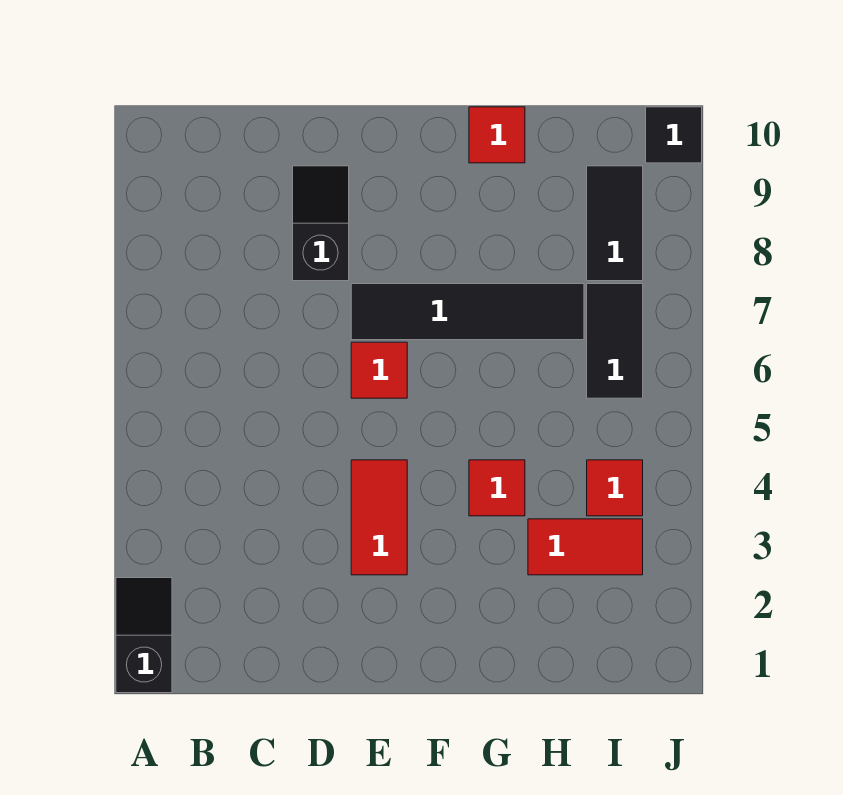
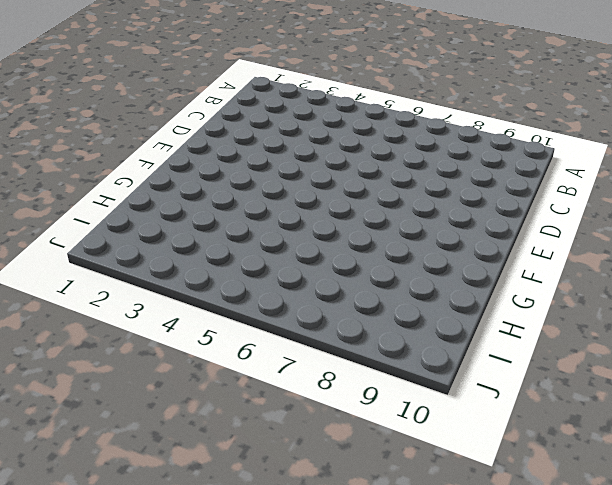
none -> black slope A1:A2 level 1 top 1
none -> black slope D8:D9 level 1 top 8
none -> red tile E3:E4 level 1

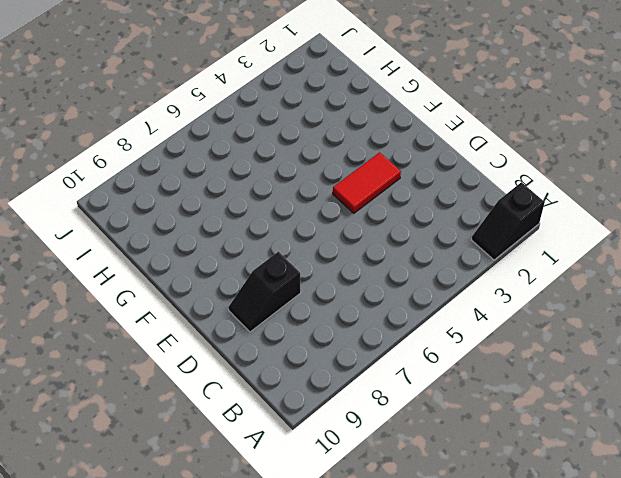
none -> red tile E6 level 1
none -> black tile E7:H7 level 1
none -> red tile G4 level 1

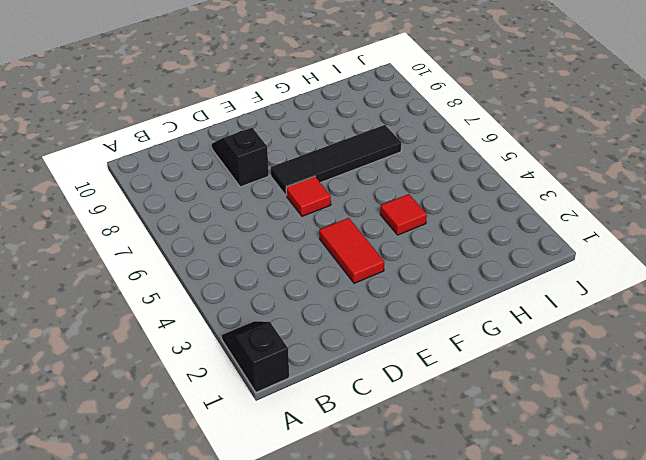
none -> red tile G10 level 1
none -> red tile H3:I3 level 1
none -> red tile I4 level 1

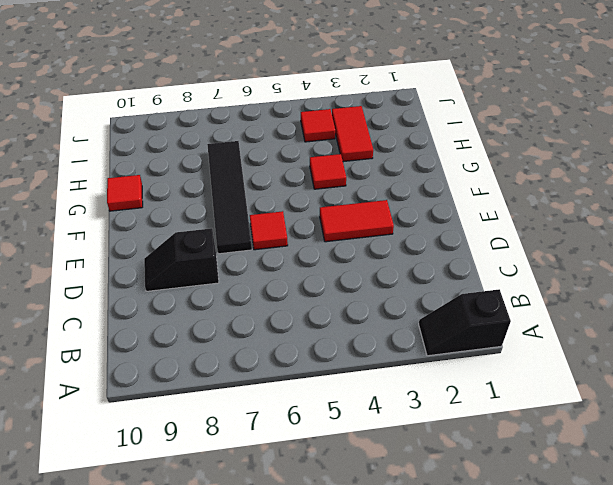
none -> black tile I6:I7 level 1
none -> black tile I8:I9 level 1
none -> black tile J10 level 1

